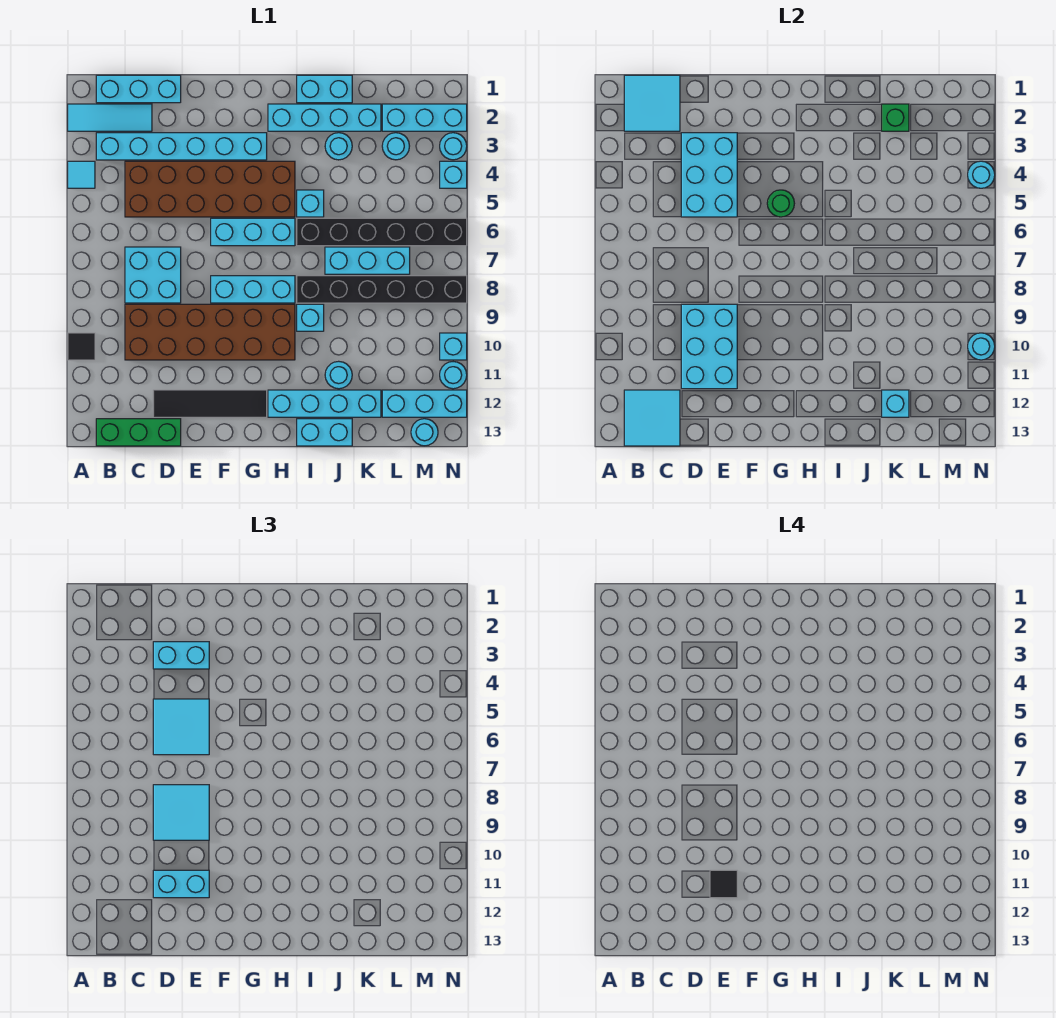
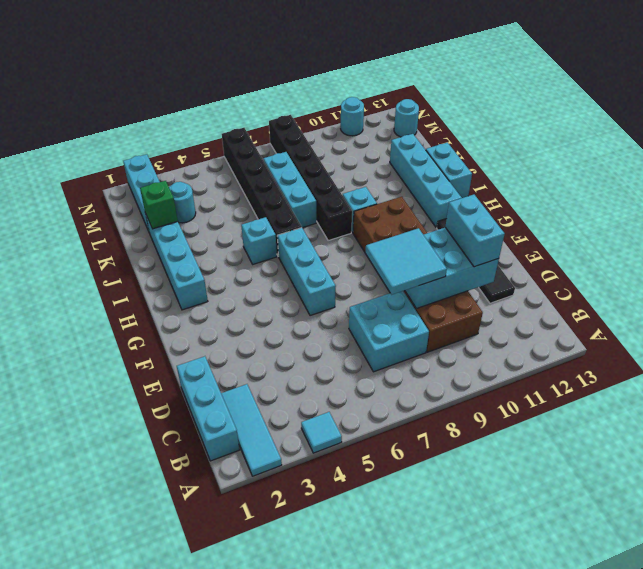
none -> black tile A10 level 1
none -> cyan brick B3:G3 level 1
none -> green brick B13:D13 level 1
none -> brown brick C4:H5 level 1

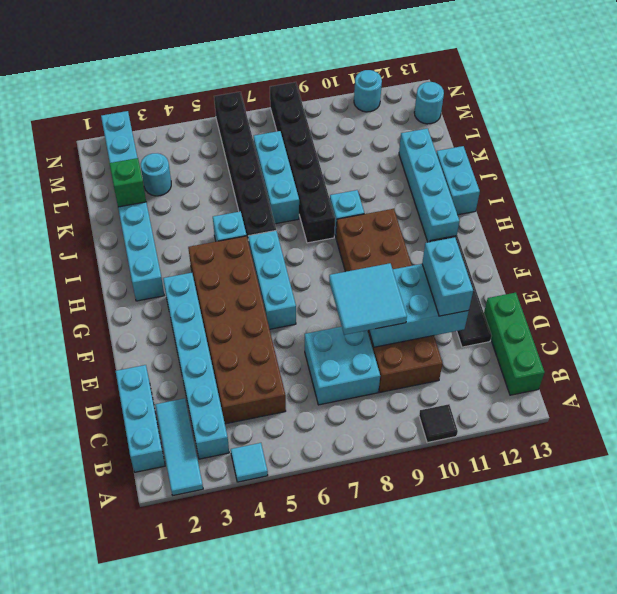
none -> cyan brick F8:H8 level 1
none -> cyan brick I1:J1 level 1
none -> cyan round brick J3 level 1
none -> cyan round brick J11 level 1

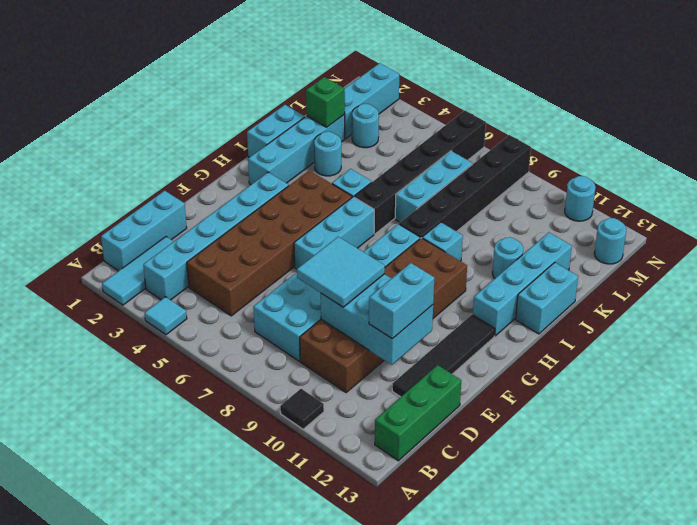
none -> cyan brick L12:N12 level 1
none -> cyan round brick N3 level 1
none -> cyan brick N4 level 1
none -> cyan brick N10 level 1

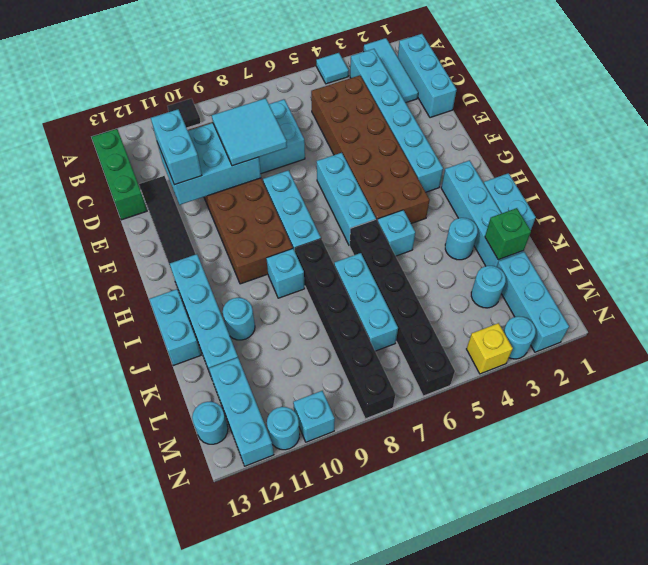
yellow brick N4 level 1 -> cyan brick N4 level 1
none -> cyan tile B1:C2 level 2
none -> cyan tile B12:C13 level 2
none -> cyan brick D3:E5 level 2
none -> green round brick G5 level 2

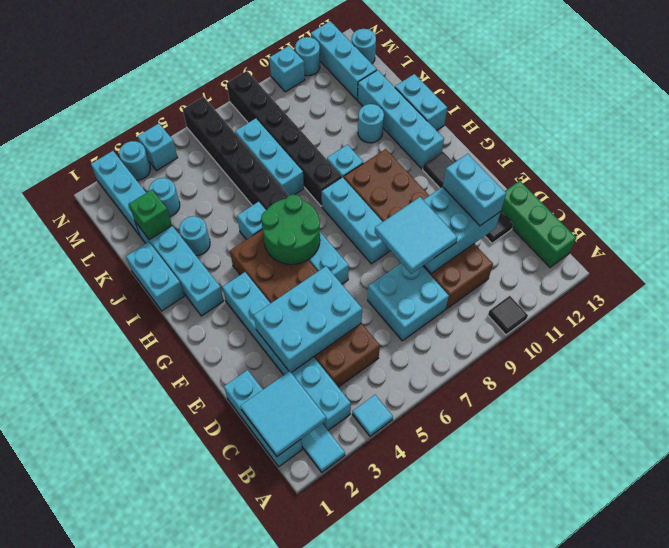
green round brick G5:H6 level 2 -> green round brick G5 level 2
none -> cyan tile B12:C13 level 2
none -> cyan brick K12 level 2
none -> cyan round brick N4 level 2
none -> cyan round brick N10 level 2

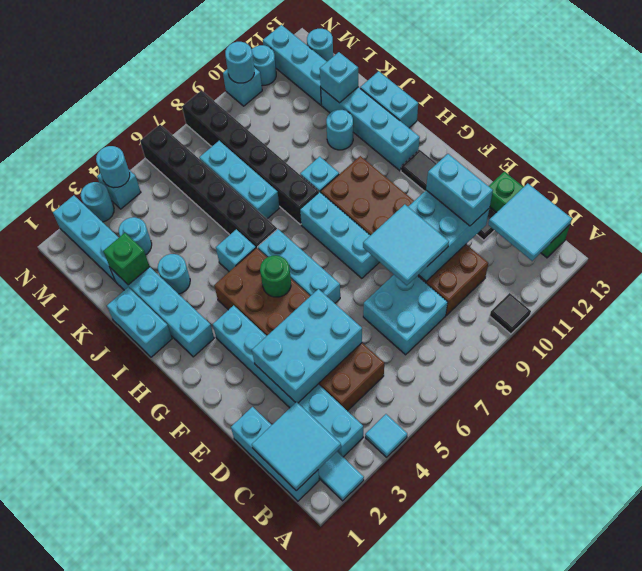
none -> cyan brick D3:E3 level 3
none -> cyan tile D5:E6 level 3
none -> black tile E11 level 4

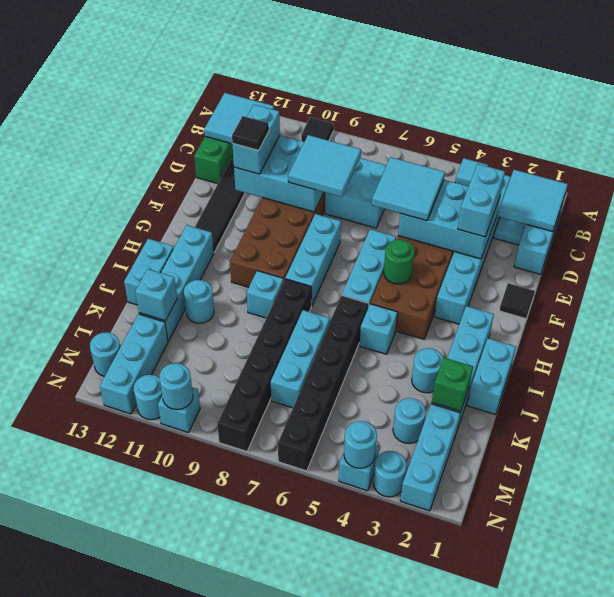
black tile F1 level 1 -> none

